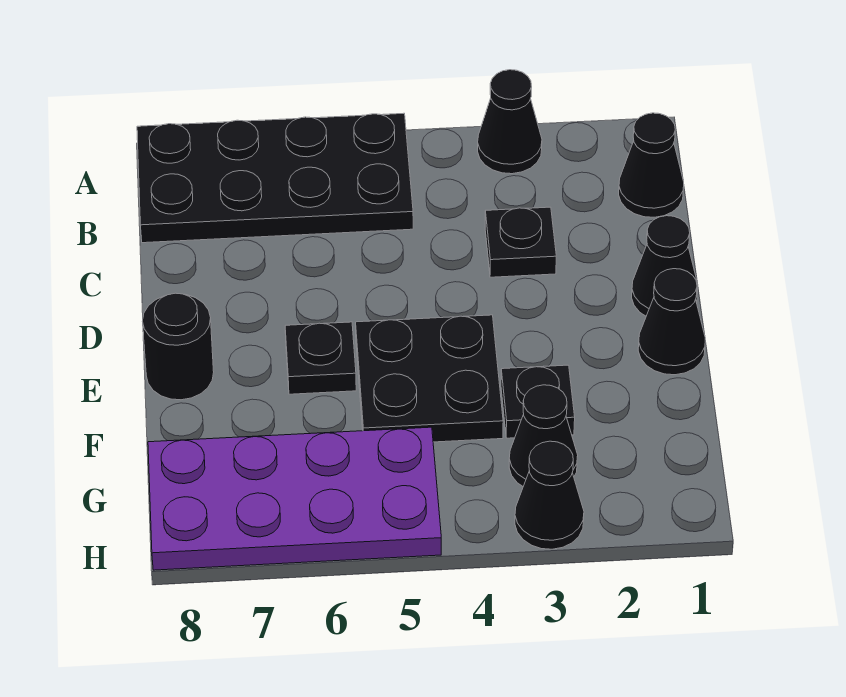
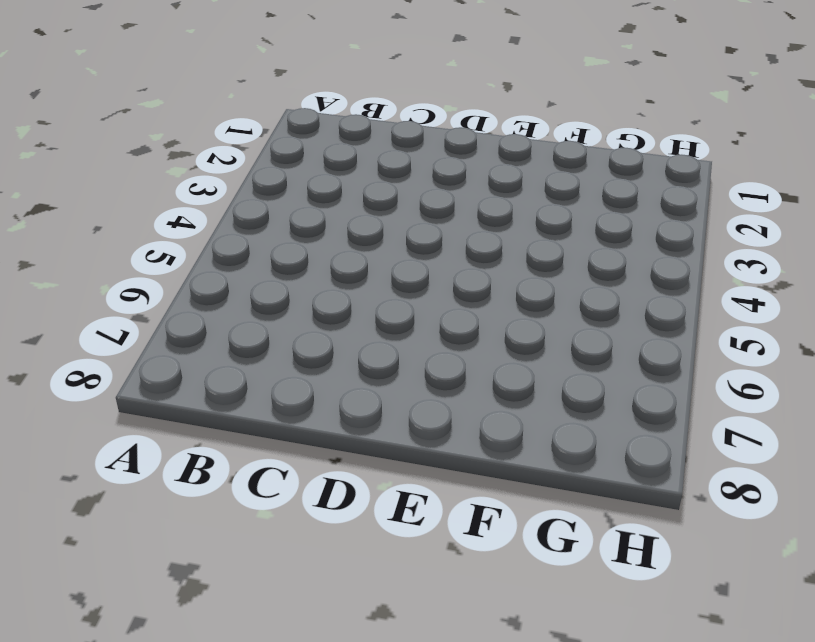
none -> black cone A3 level 1
none -> black plate A5:B8 level 1
none -> black cone B1 level 1

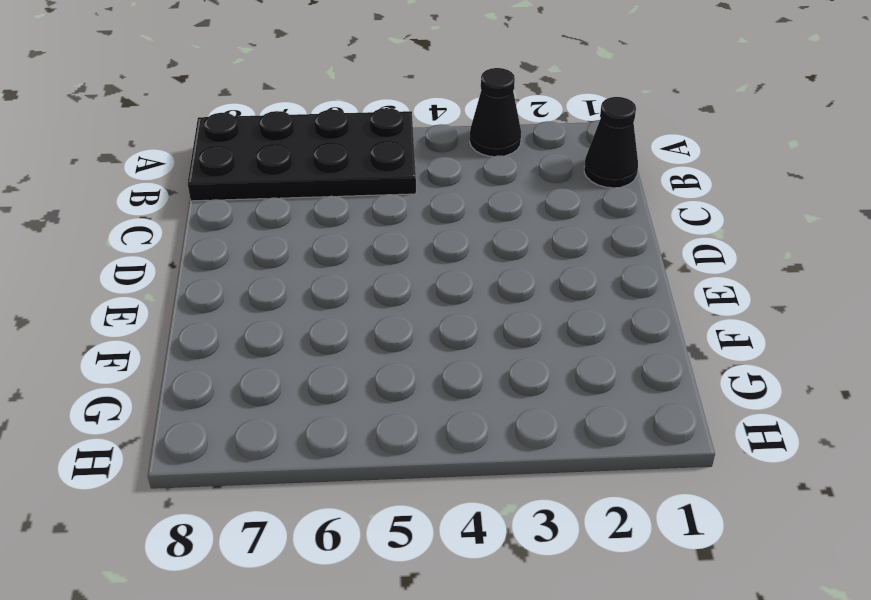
none -> black plate C3 level 1
none -> black cone D1 level 1
none -> black cone E1 level 1

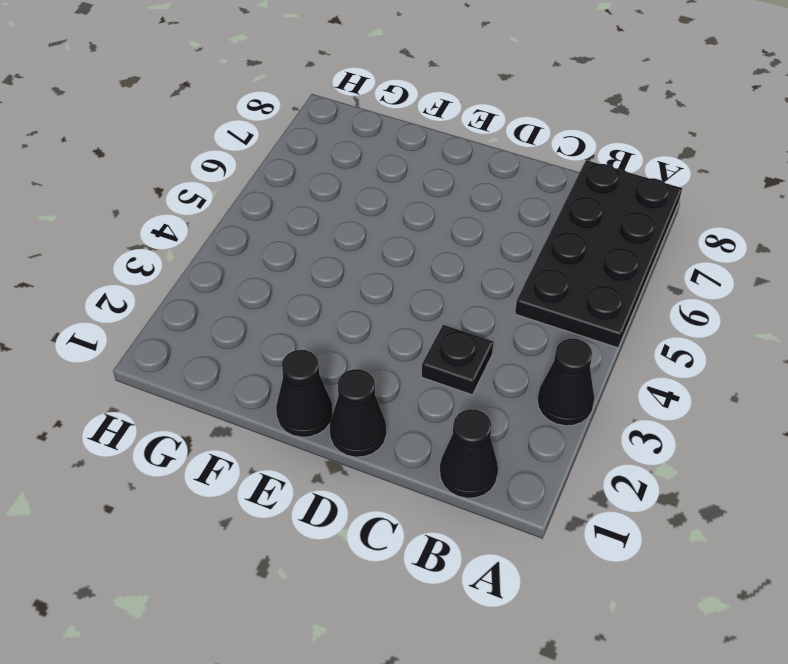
none -> black plate E4:F5 level 1
none -> black plate E6 level 1
none -> black round brick E8 level 1

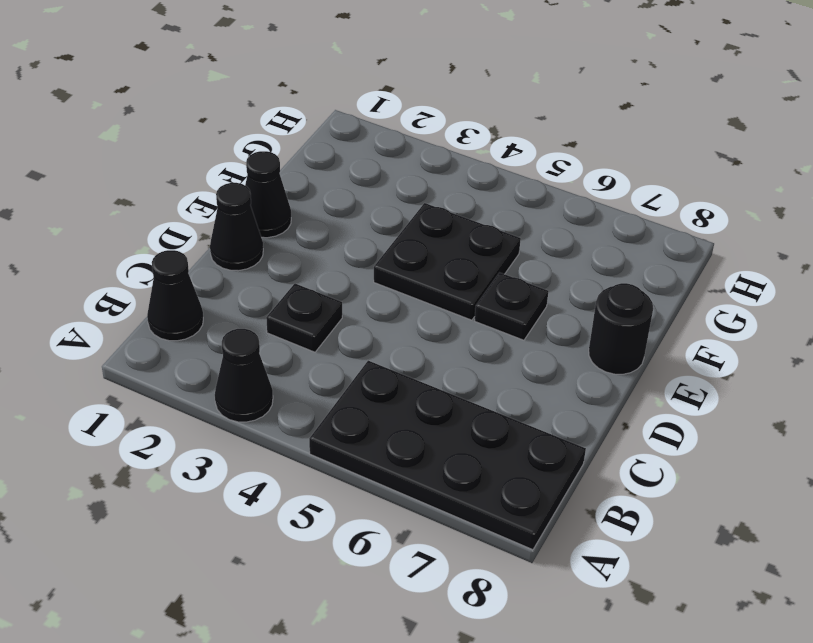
none -> black plate F3 level 1
none -> black cone G3 level 1
none -> purple plate G5:H8 level 1

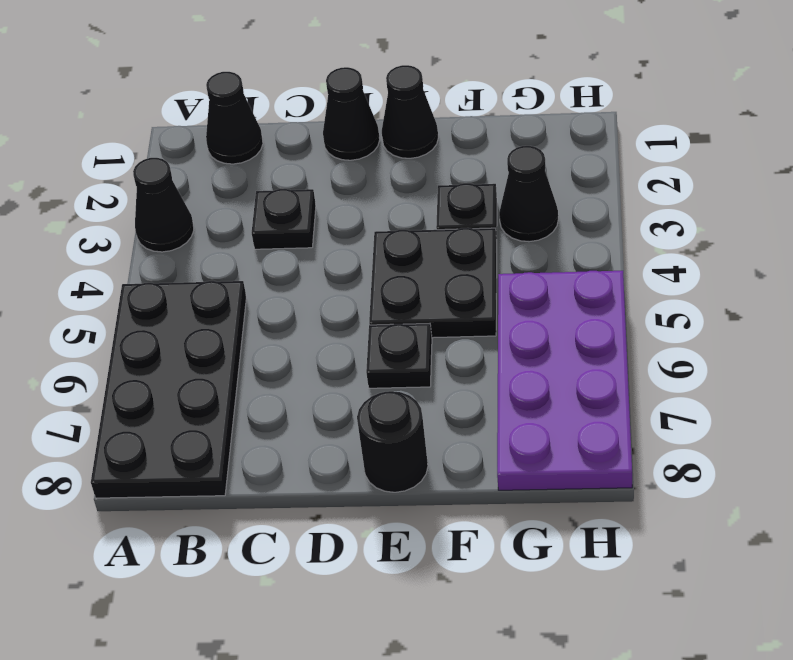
none -> black cone H3 level 1

